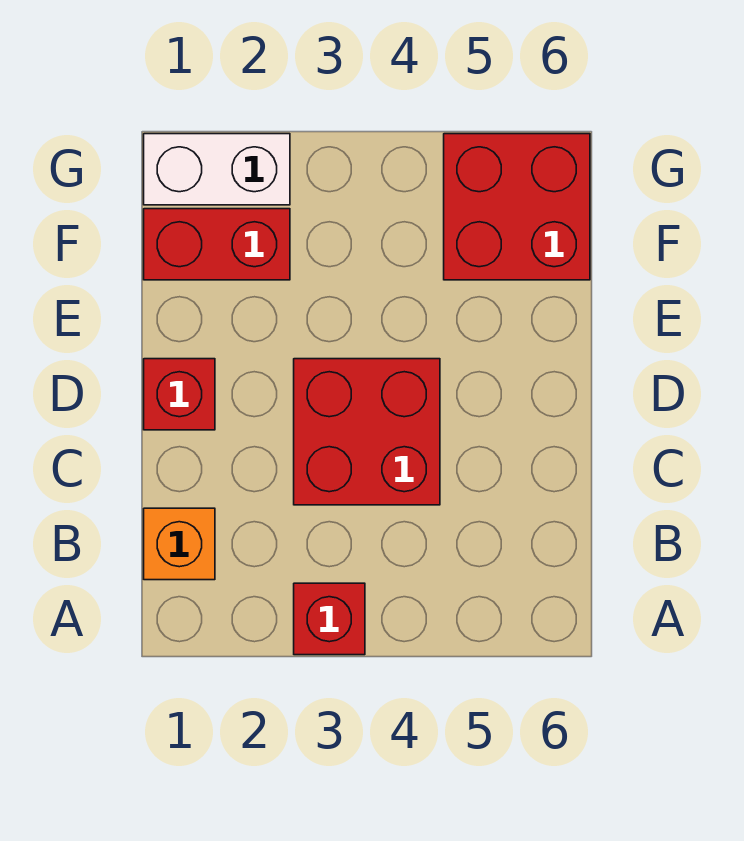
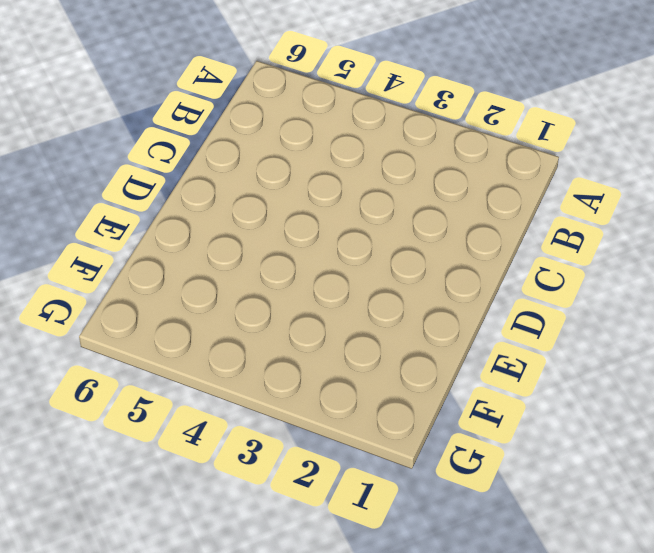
none -> red brick A3 level 1
none -> orange brick B1 level 1

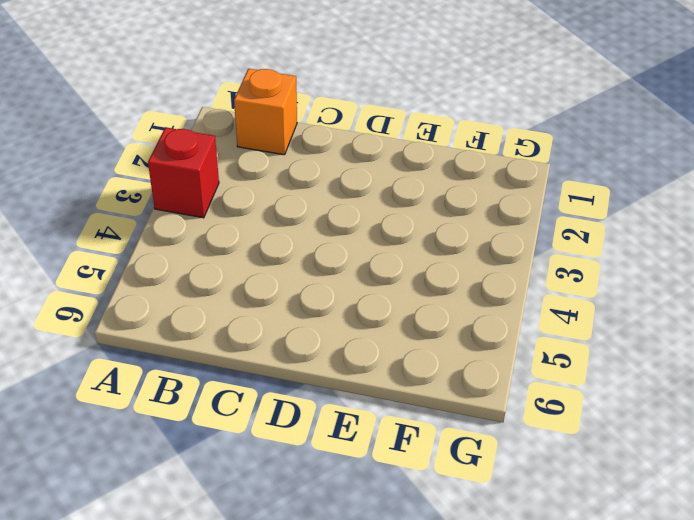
none -> red brick C3:D4 level 1
none -> red brick D1 level 1

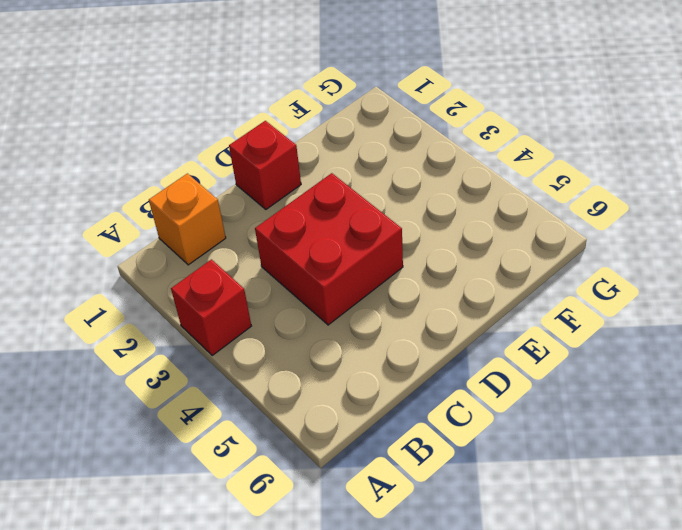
none -> red brick F1:F2 level 1
none -> red brick F5:G6 level 1

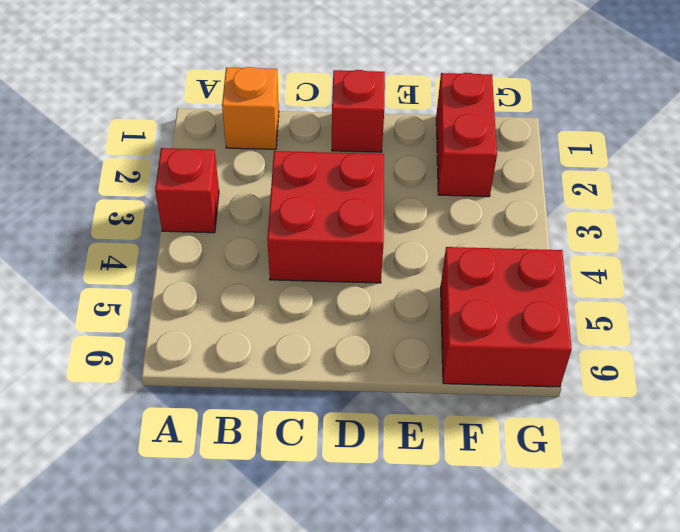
none -> white brick G1:G2 level 1

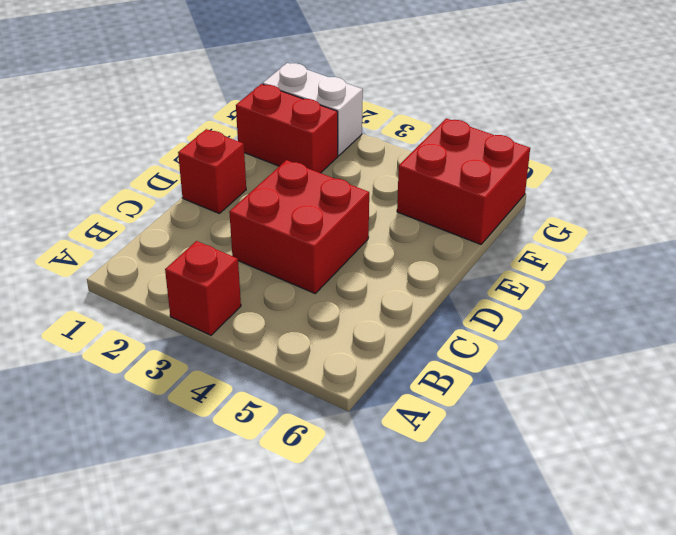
none -> orange brick B1 level 1

